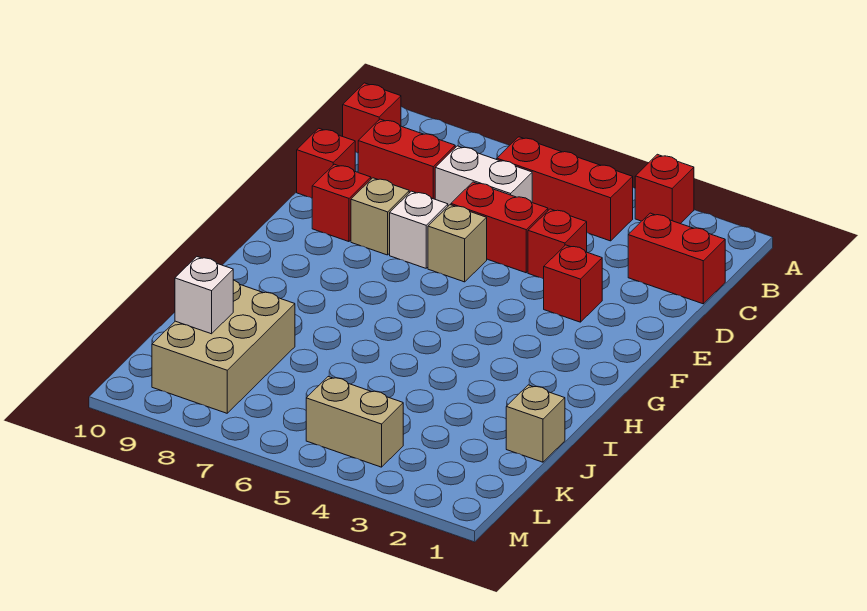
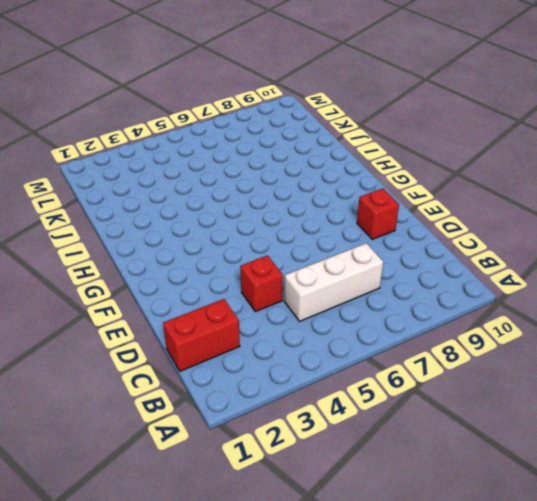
white brick C5:C7 level 1 -> white brick C6:C7 level 1
none -> red brick A3 level 1
none -> red brick B4:B6 level 1
none -> red brick B10 level 1

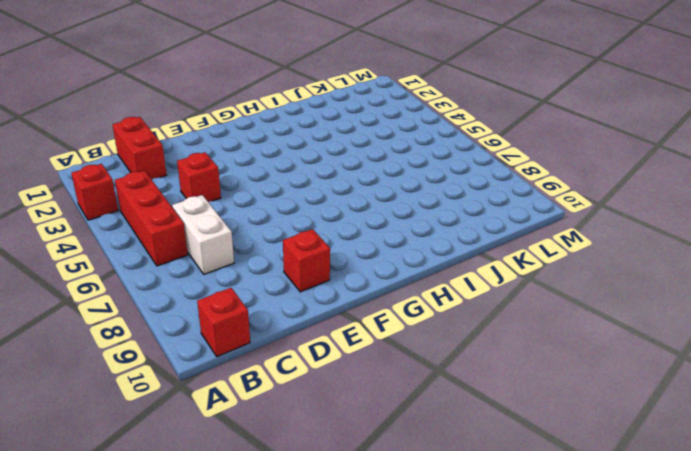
none -> red brick C8:C9 level 1
none -> red brick D5:D6 level 1
none -> red brick D10 level 1

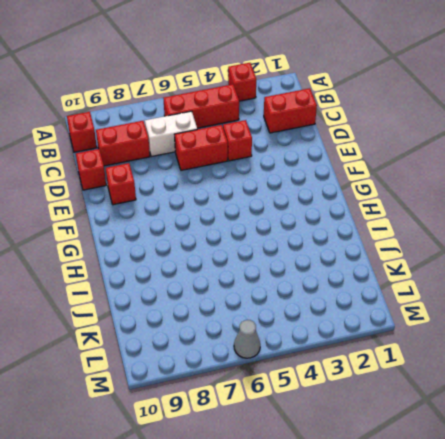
grey cone M6 level 1 -> none
none -> red brick E3 level 1
none -> tan brick E6 level 1
none -> white brick E7 level 1

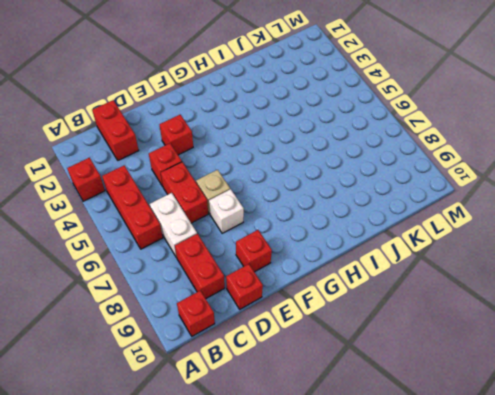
none -> tan brick E8 level 1
none -> tan brick J1 level 1
none -> tan brick J8:L9 level 1

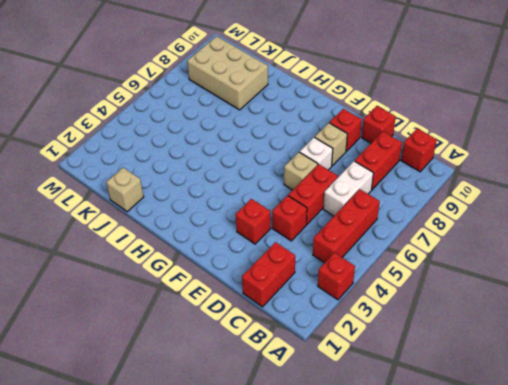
none -> tan brick L4:L5 level 1
none -> white brick K9 level 2

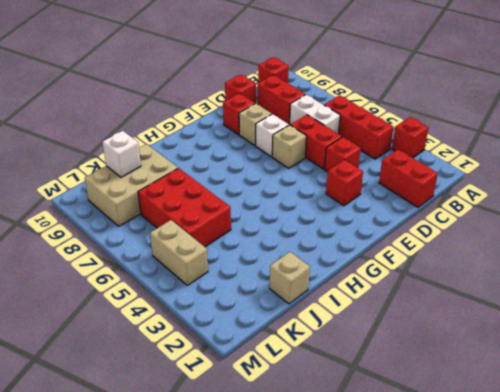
red brick J5:K7 level 1 -> none

